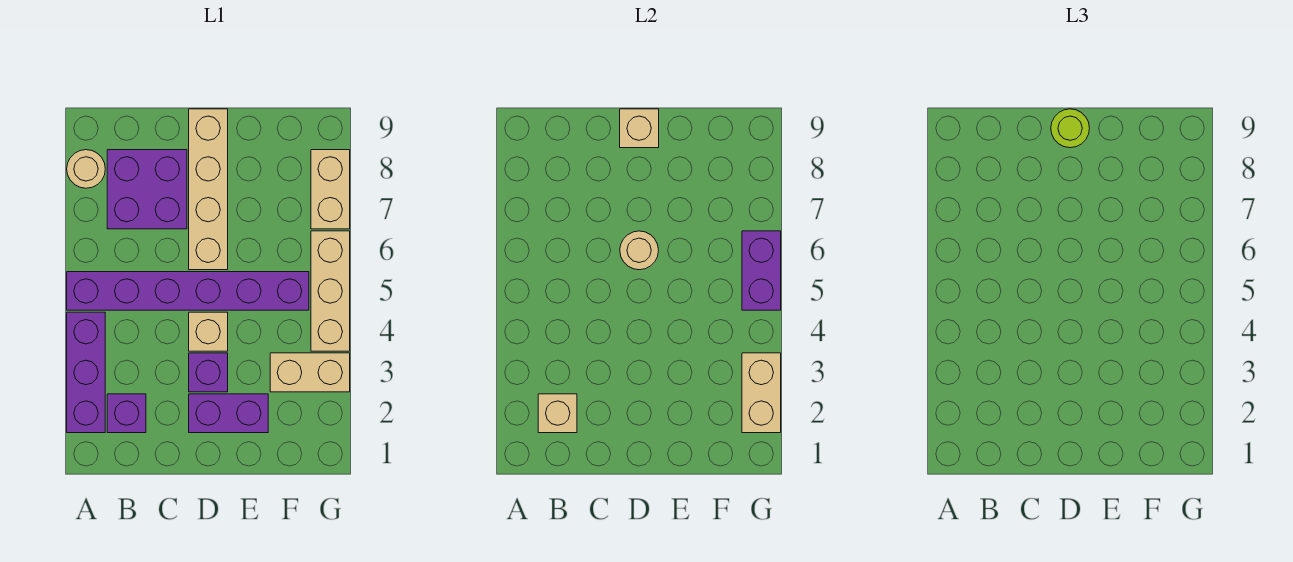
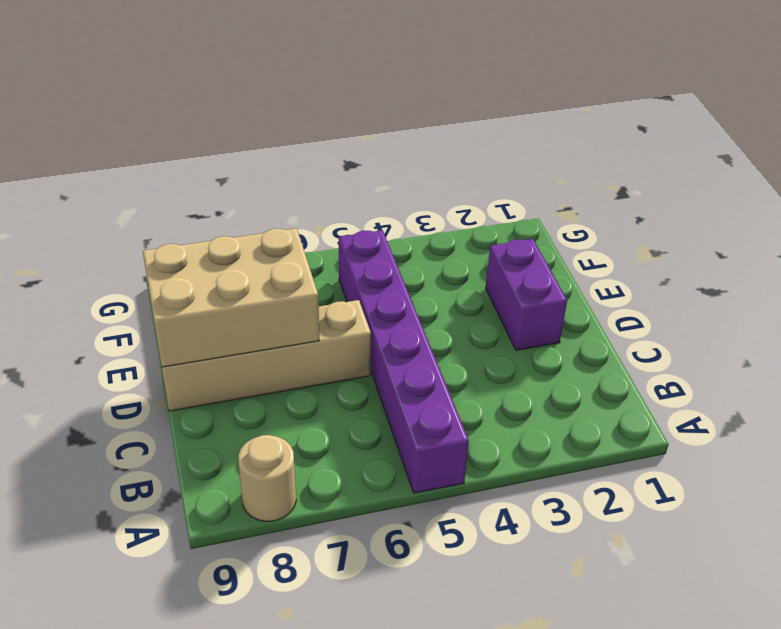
tan brick D7:E9 level 2 -> tan brick D9 level 2
none -> purple brick A2:A4 level 1
none -> purple brick B2 level 1
none -> purple brick B7:C8 level 1

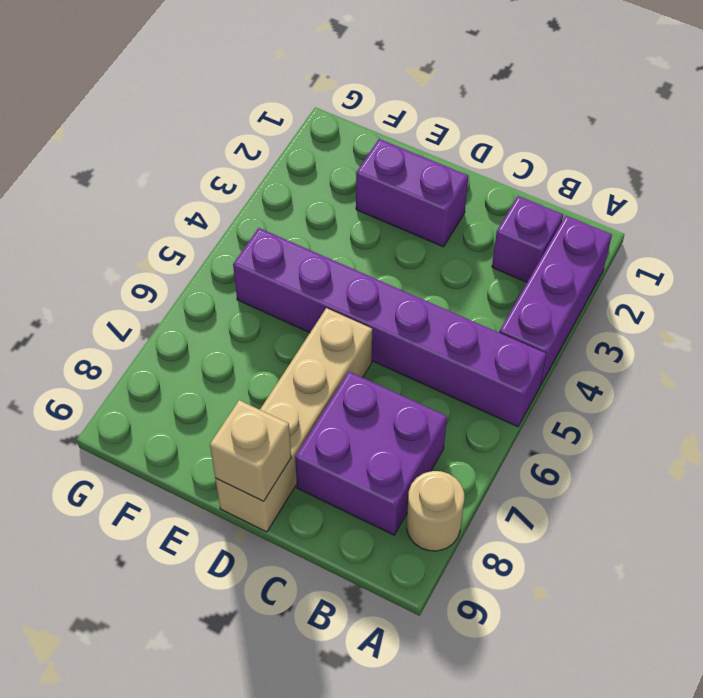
none -> purple brick D3 level 1
none -> tan brick D4 level 1
none -> tan brick F3:G3 level 1

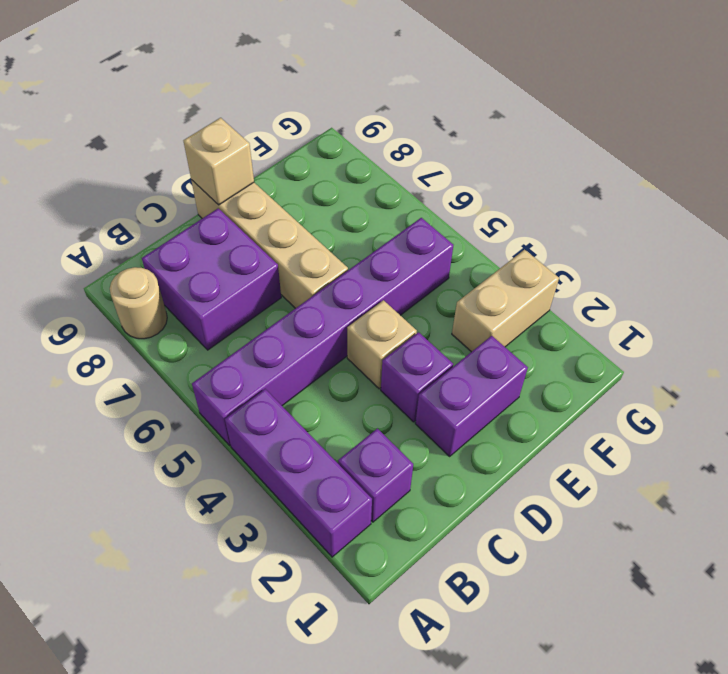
none -> tan brick G4:G6 level 1
none -> tan brick G7:G8 level 1
none -> tan brick B2 level 2

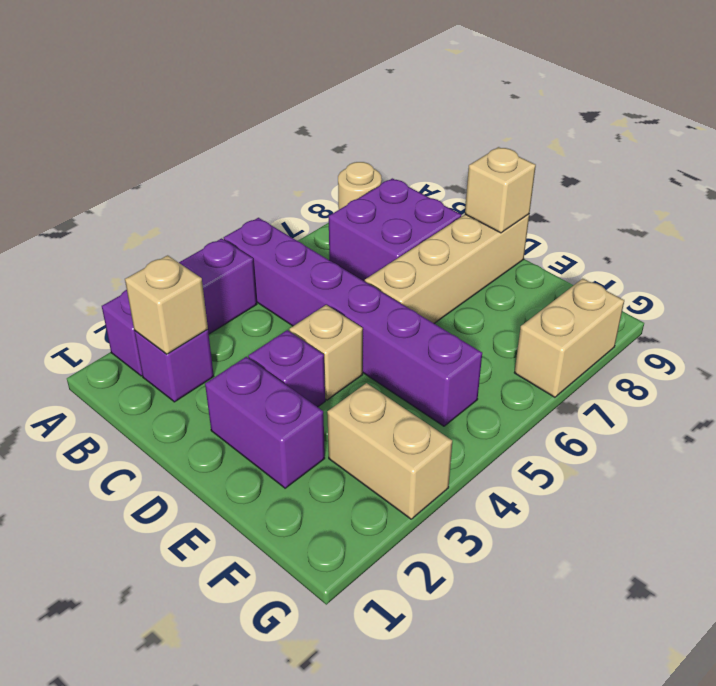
none -> tan brick G4:G6 level 1
none -> tan round brick D6 level 2
none -> tan brick G2:G3 level 2

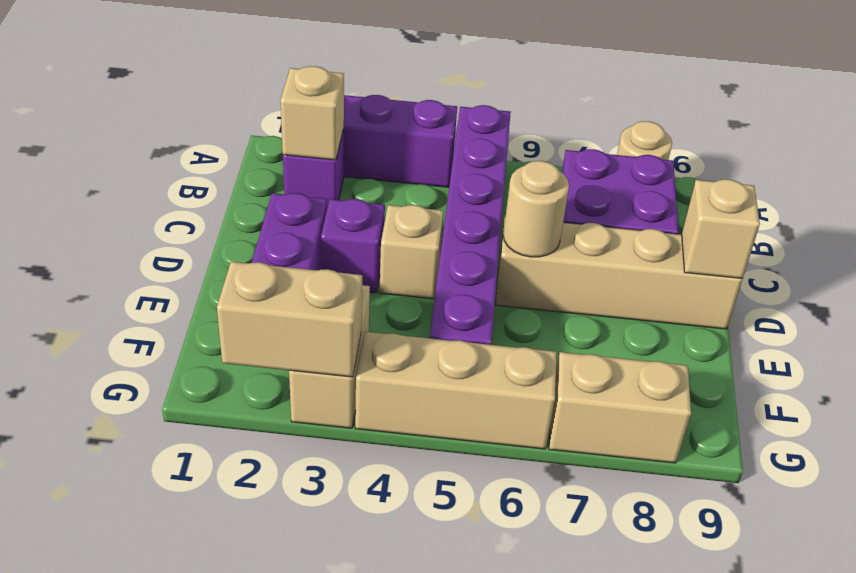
none -> purple brick G5:G6 level 2
none -> lime round brick D9 level 3

